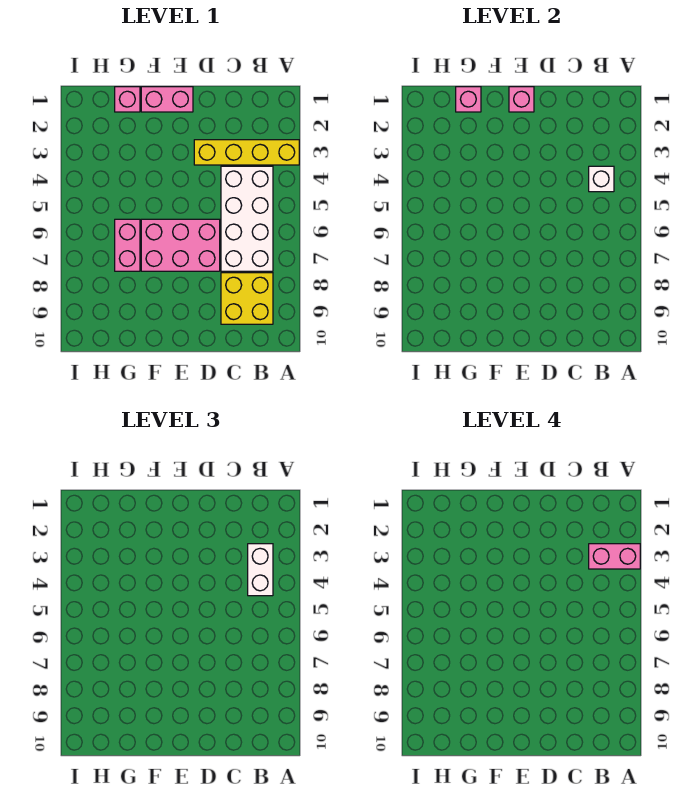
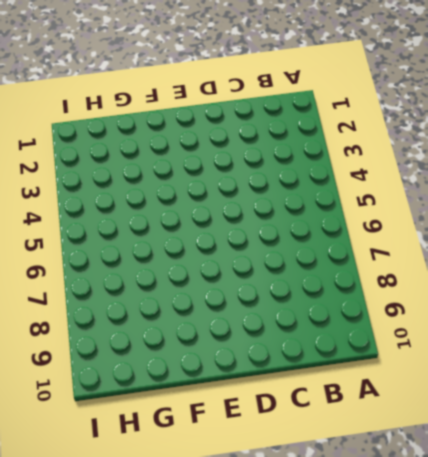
none -> yellow brick A3:D3 level 1
none -> white brick B4:C7 level 1
none -> yellow brick B8:C9 level 1

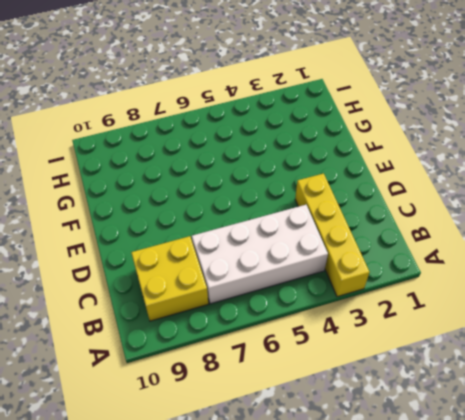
none -> pink brick D6:F7 level 1
none -> pink brick E1:F1 level 1
none -> pink brick G1 level 1

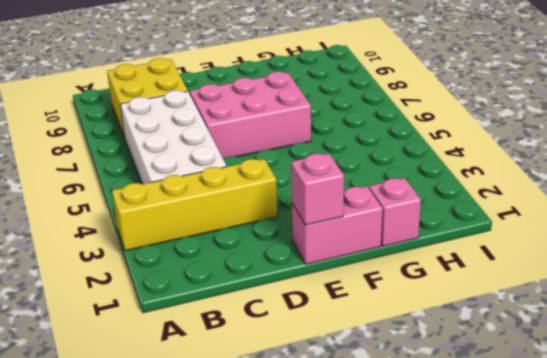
none -> pink brick G6:G7 level 1
none -> white brick B4 level 2
none -> pink brick G1 level 2

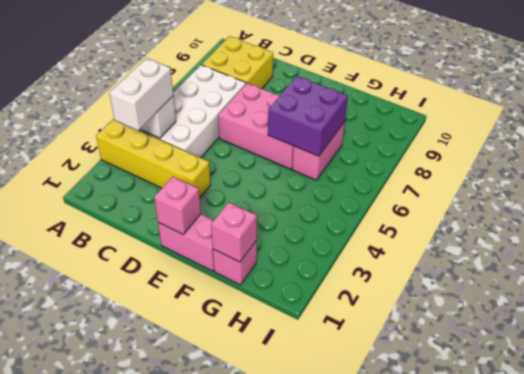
purple brick F6:G7 level 2 -> none
none -> pink brick A3:B3 level 4

